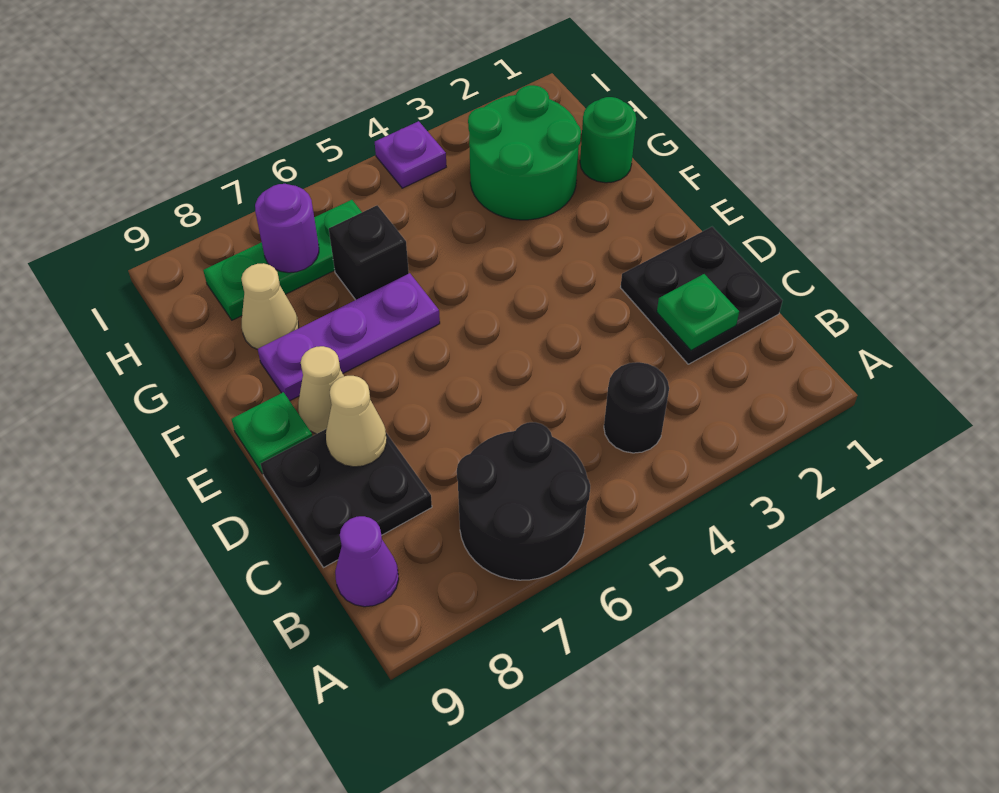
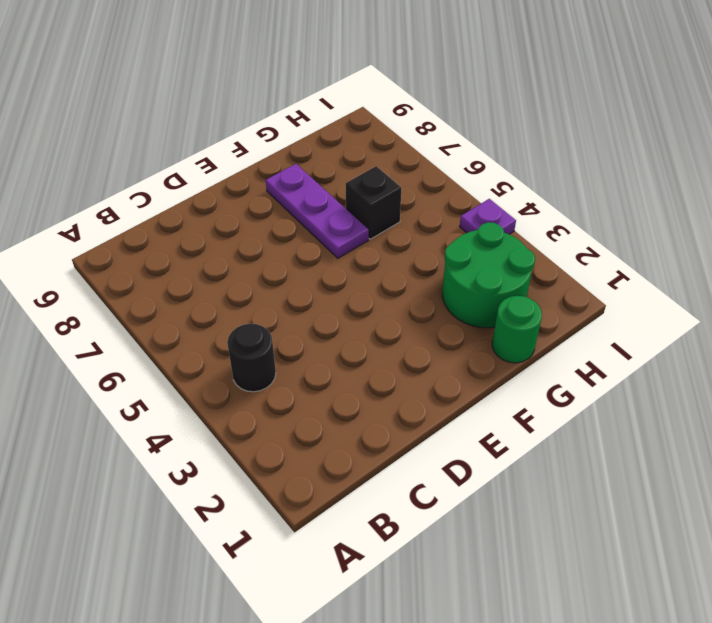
none -> black round brick A6:B7 level 1
none -> purple cone B9 level 1
none -> black plate C1:D2 level 1

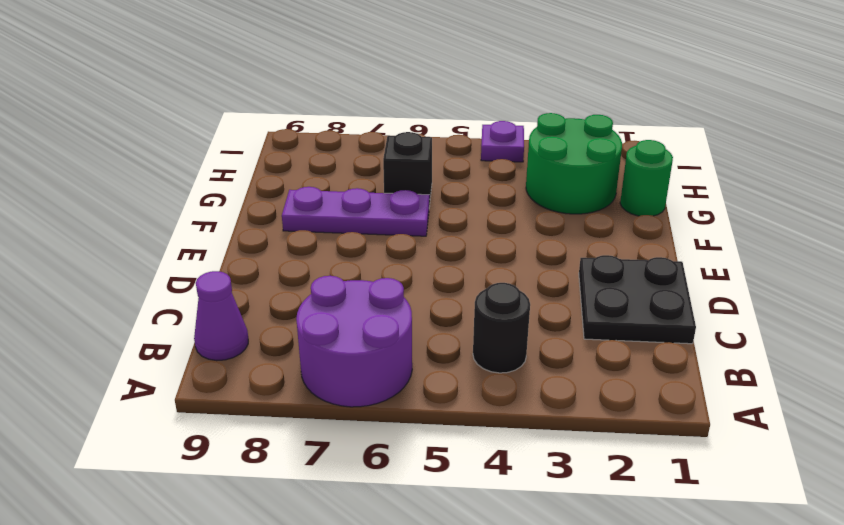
purple round brick A6:B7 level 1 -> black round brick A6:B7 level 1
none -> black plate C8:D9 level 1
none -> tan cone E8 level 1
none -> green plate E9 level 1

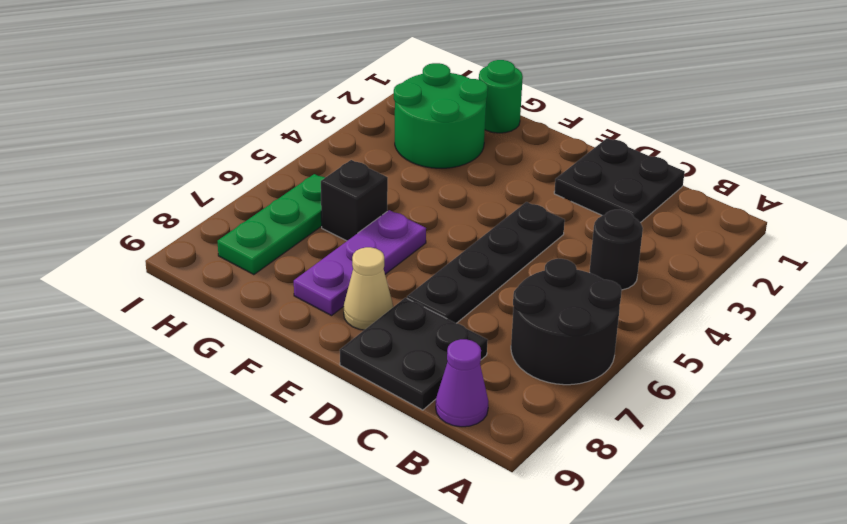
black plate D4:D7 level 1 -> none
none -> green plate E9 level 1
none -> tan cone G8 level 1
none -> purple plate I4 level 1

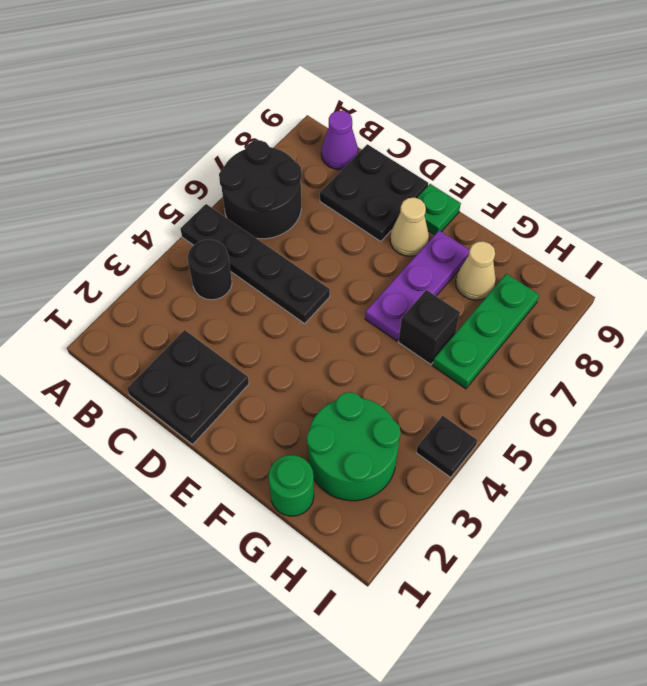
black plate A5:D5 level 1 -> none
black plate I4 level 1 -> purple plate I4 level 1
none -> green plate C2 level 2
none -> tan cone D8 level 2
none -> purple round brick H7 level 2

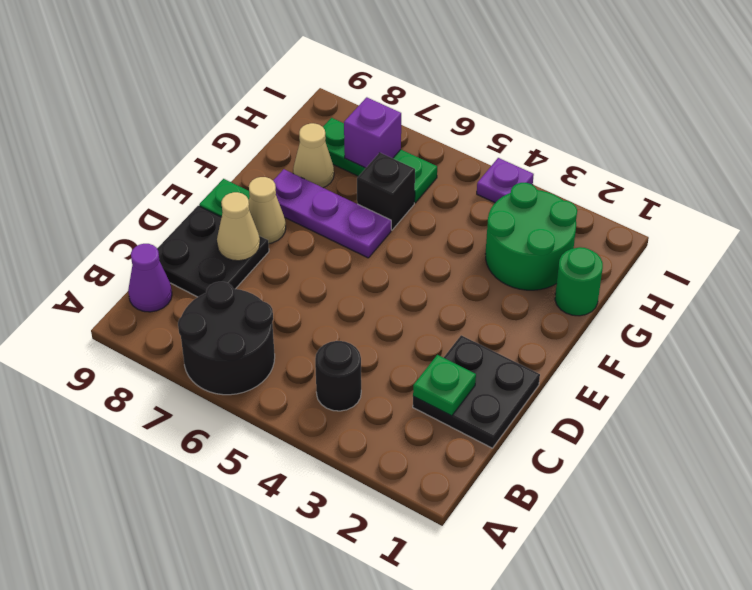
purple brick H7 level 2 -> purple round brick H7 level 2

